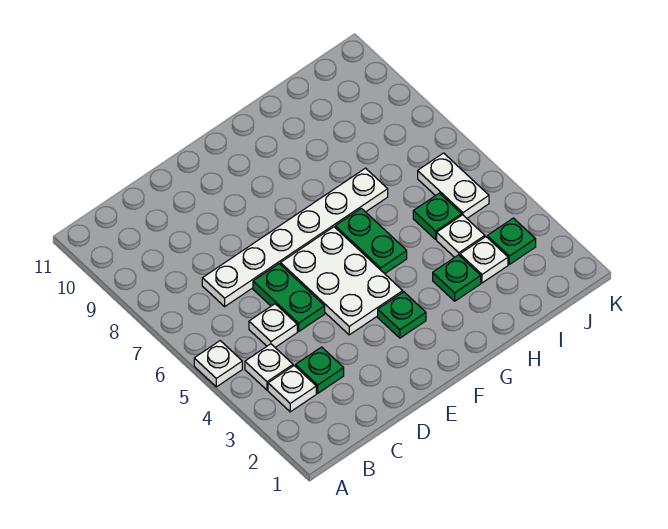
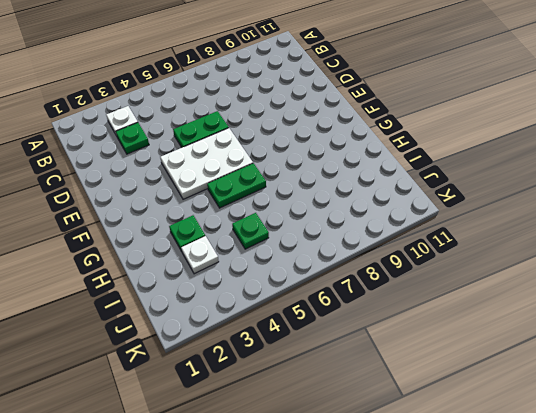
none -> white plate A5 level 1
none -> white plate B4 level 1
none -> white plate C5 level 1

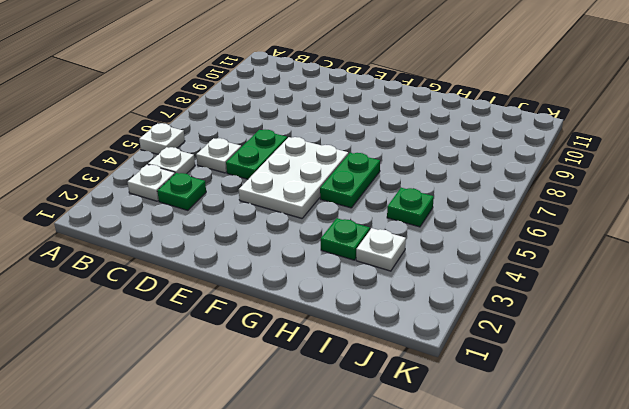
none -> white plate C7:H7 level 1
none -> green plate F3 level 1
none -> white plate I4 level 1

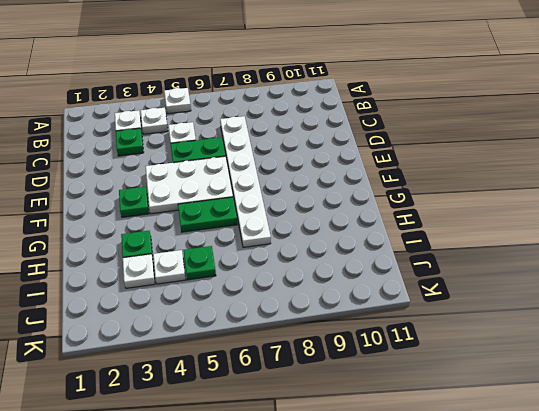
none -> green plate J3 level 1
none -> white plate J5:J6 level 1

